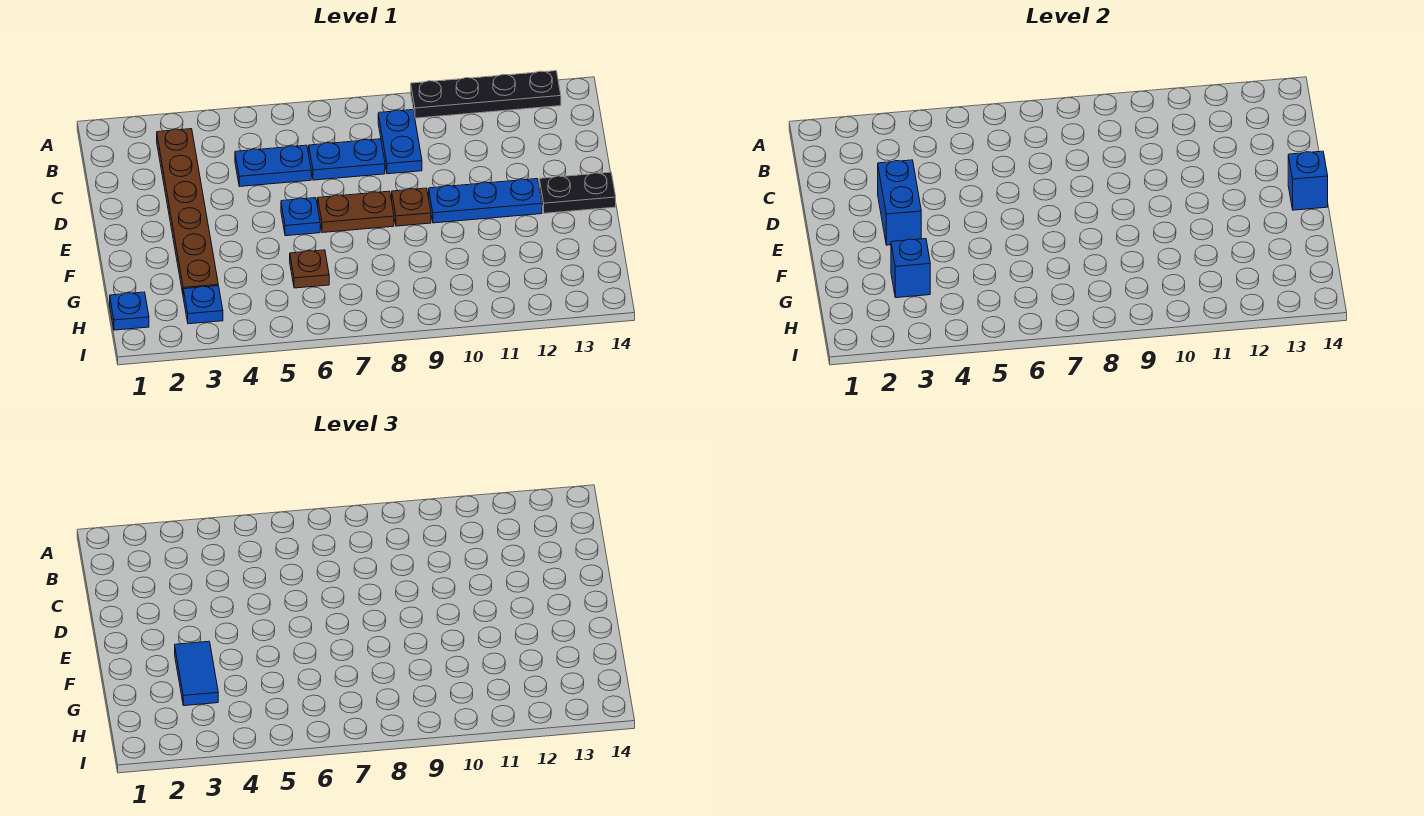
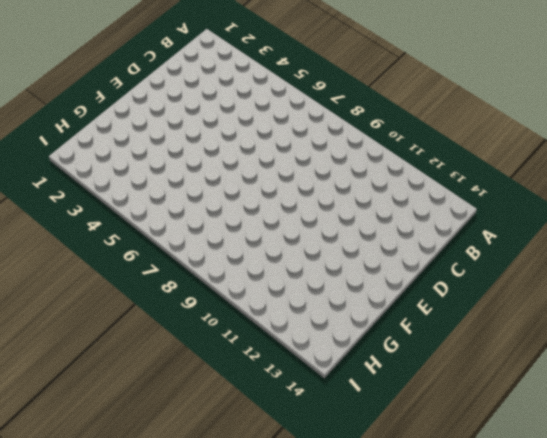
none -> black plate A10:A13 level 1
none -> brown plate B3:G3 level 1
none -> blue plate B9:C9 level 1

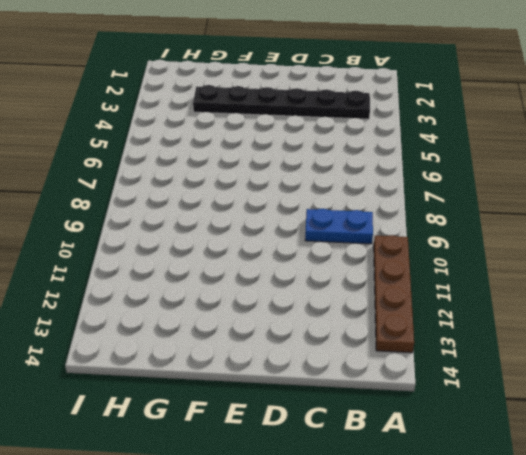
brown plate A10:A13 level 1 -> black plate A10:A13 level 1
black plate B3:G3 level 1 -> brown plate B3:G3 level 1
none -> blue plate C5:C6 level 1
none -> blue plate C7:C8 level 1
none -> blue plate E6 level 1

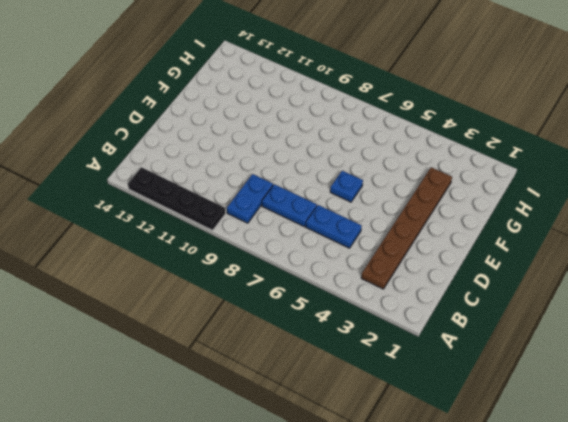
none -> brown plate E7:E8 level 1
none -> brown plate E9 level 1
none -> blue plate E10:E12 level 1

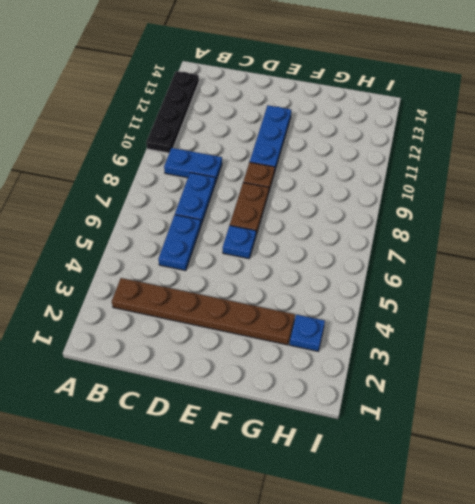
none -> black plate E13:E14 level 1
none -> brown plate G6 level 1
none -> blue plate H1 level 1

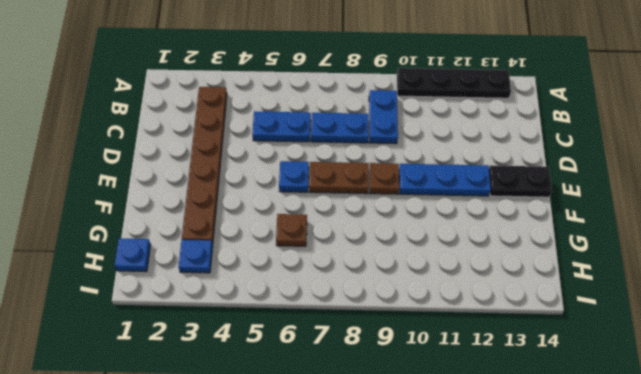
none -> blue brick D3:E3 level 2
none -> blue brick E14 level 2
none -> blue brick G3 level 2

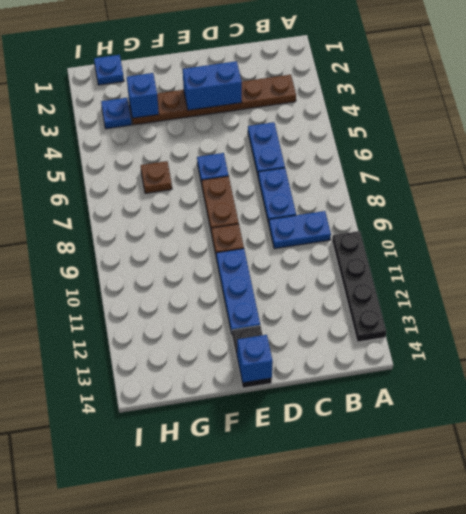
none -> blue tile F3:G3 level 3

